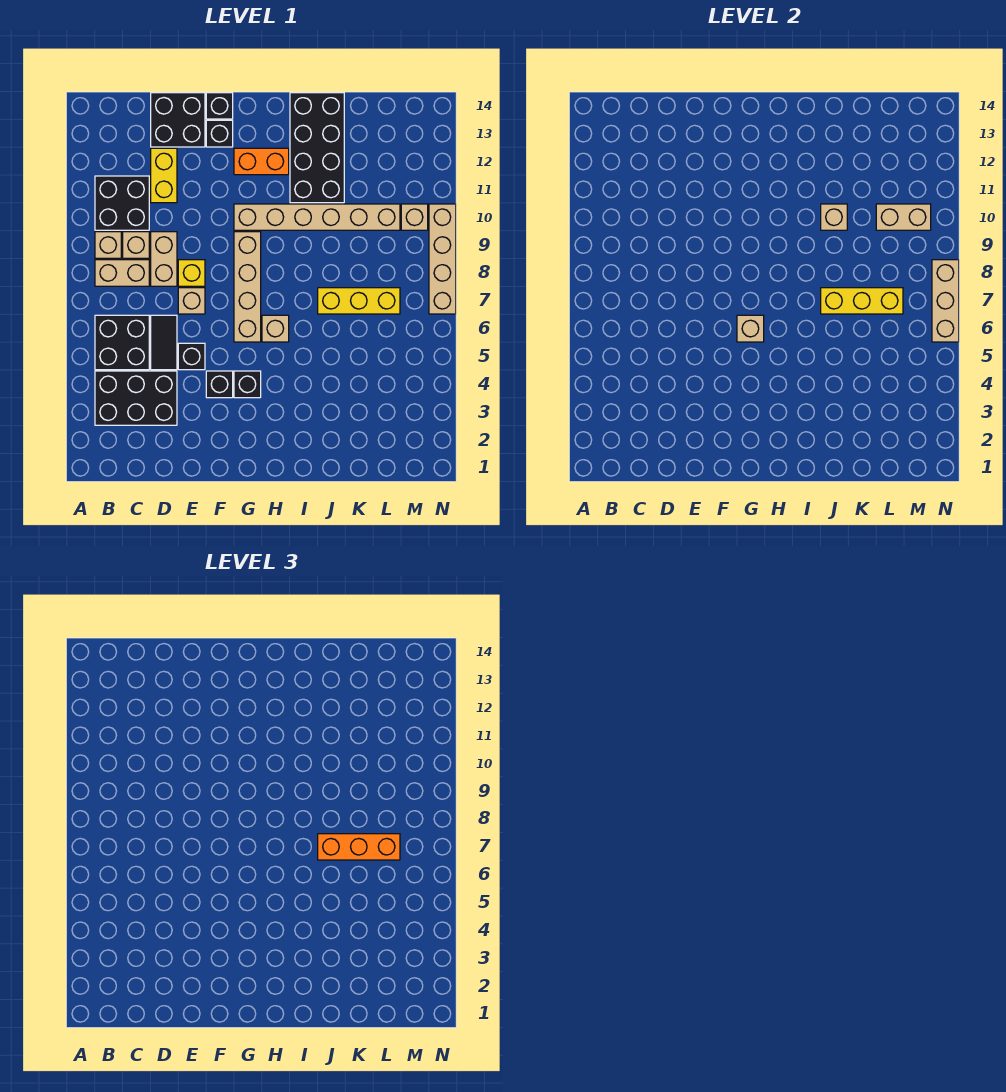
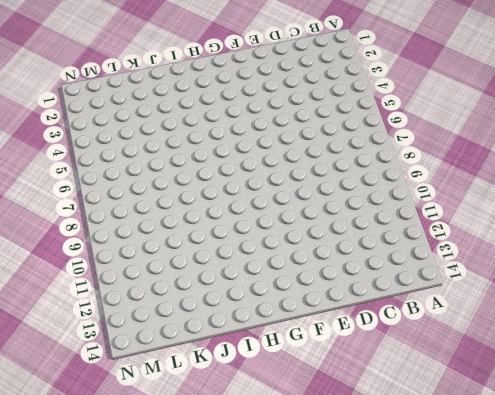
none -> black brick B3:D4 level 1
none -> black brick B5:C6 level 1
none -> tan brick B8:C8 level 1
none -> tan brick B9 level 1

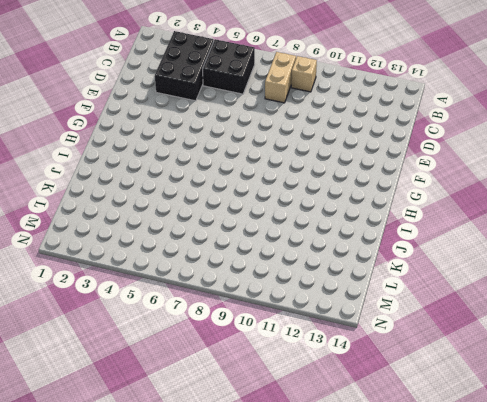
none -> black brick B10:C11 level 1
none -> tan brick C9 level 1
none -> black tile D5:D6 level 1
none -> tan brick D8:D9 level 1

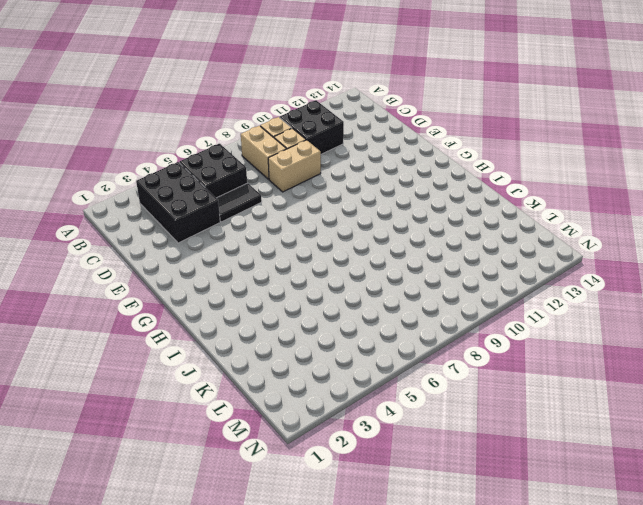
none -> yellow brick D11:D12 level 1
none -> black brick D13:E14 level 1
none -> black brick E5 level 1
none -> tan brick E7 level 1

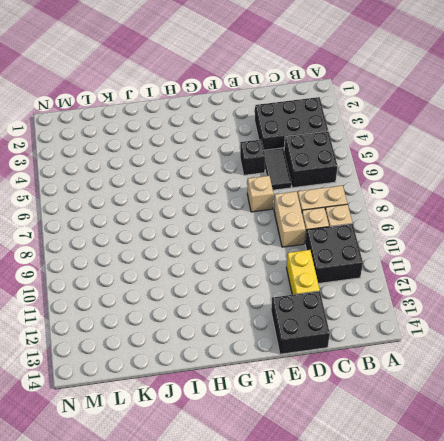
none -> yellow brick E8 level 1
none -> black brick F4 level 1
none -> black brick F13 level 1
none -> black brick F14 level 1

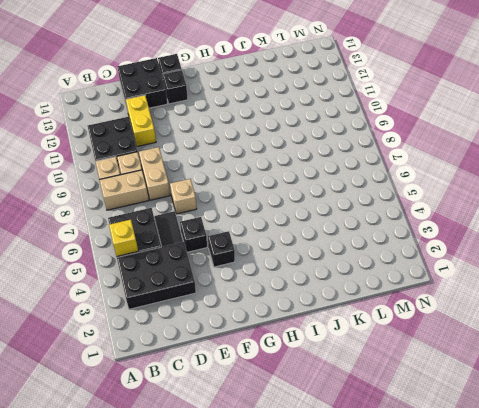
yellow brick B5 level 2 -> yellow brick E8 level 1
none -> black brick G4 level 1
none -> tan brick G6:G9 level 1
none -> tan brick G10:L10 level 1
none -> orange brick G12:H12 level 1

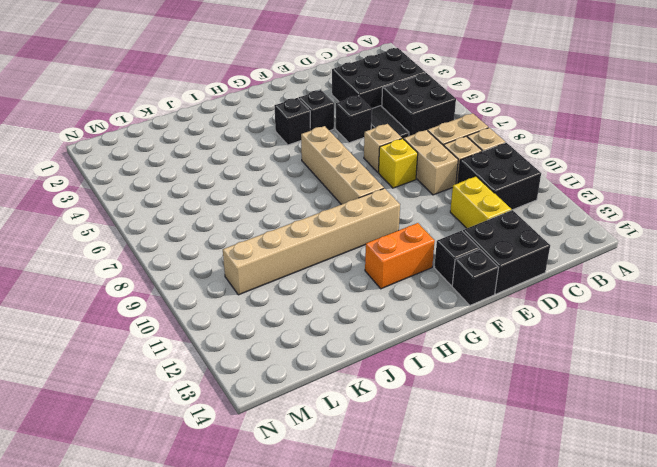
none -> tan brick H6 level 1
none -> black brick I11:J14 level 1
none -> yellow brick J7:L7 level 1
none -> tan brick M10 level 1

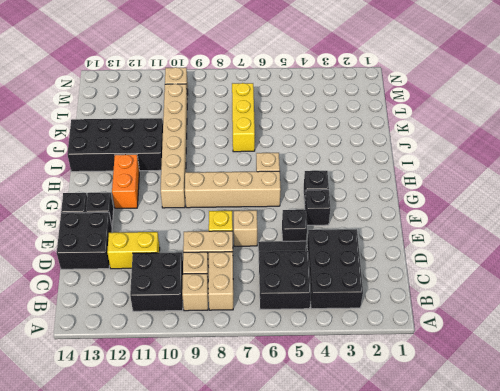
none -> tan brick N7:N10 level 1
none -> tan brick G6 level 2
none -> yellow brick J7:L7 level 2
none -> tan brick J10 level 2

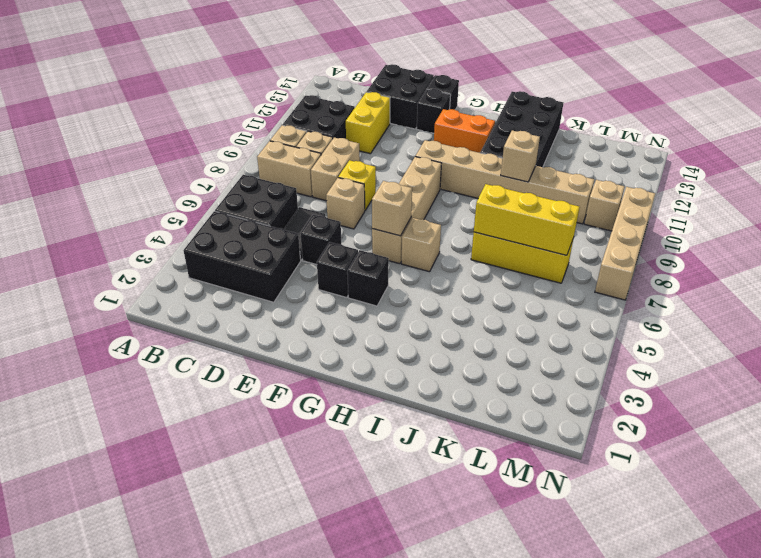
none -> tan brick L10:M10 level 2
none -> tan brick N6:N8 level 2
none -> orange brick J7:L7 level 3

